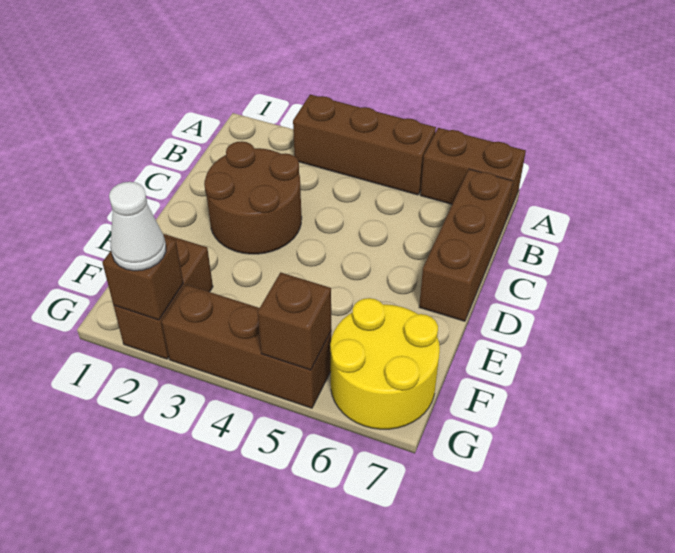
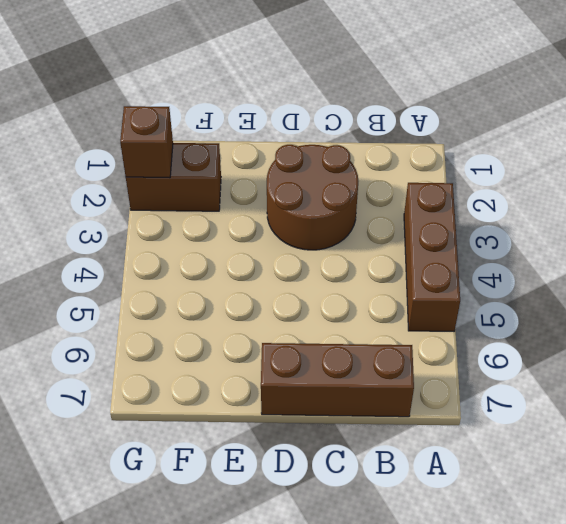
none -> brown brick A6:A7 level 1
none -> yellow round brick F6:G7 level 1

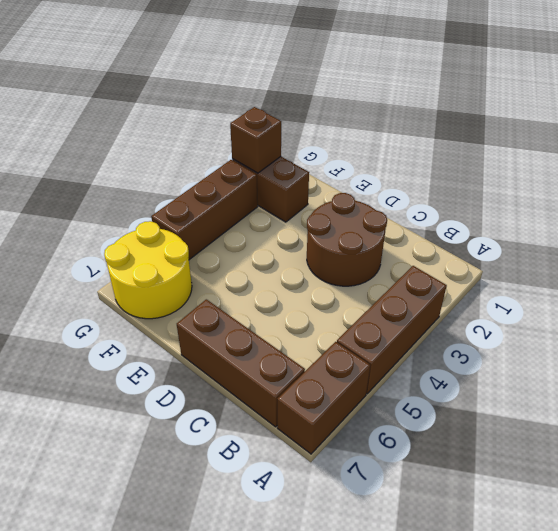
none -> brown brick G5 level 2
none -> white cone G2 level 3

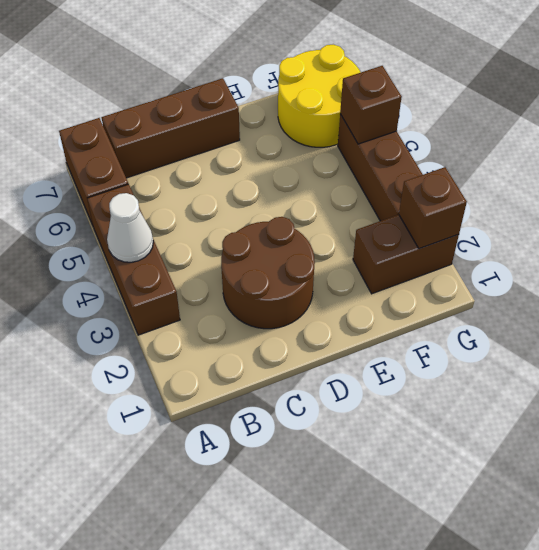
white cone A4 level 2 -> white cone G2 level 3

